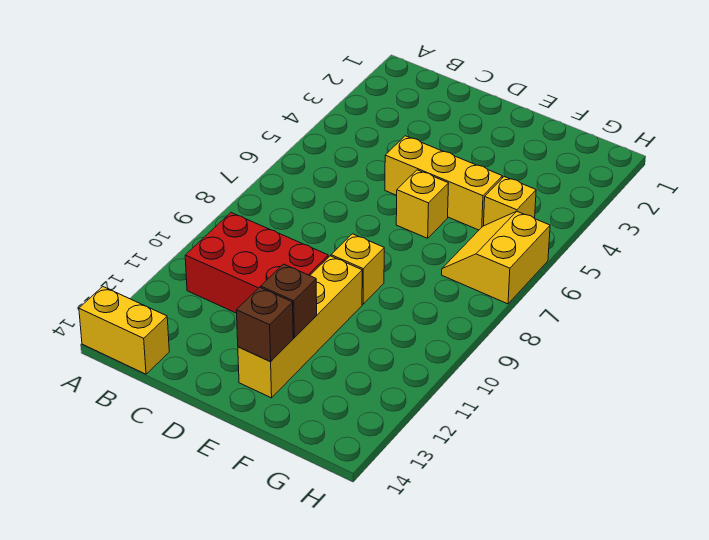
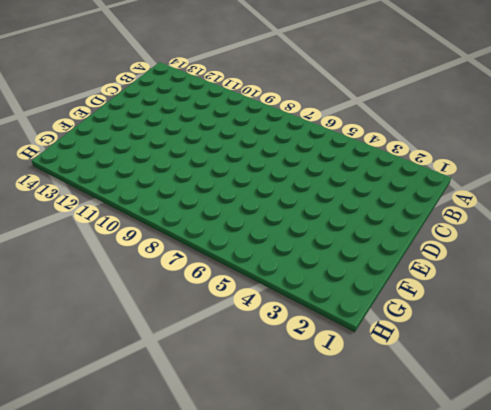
none -> yellow brick A14:B14 level 1
none -> red brick B10:D11 level 1

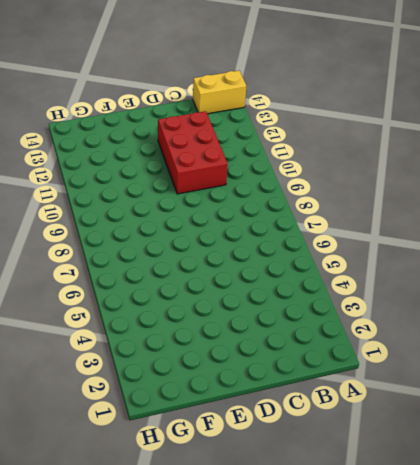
red brick C10:D12 level 1 -> red brick B10:D11 level 1
none -> yellow brick D5:F5 level 1
none -> yellow brick E6 level 1

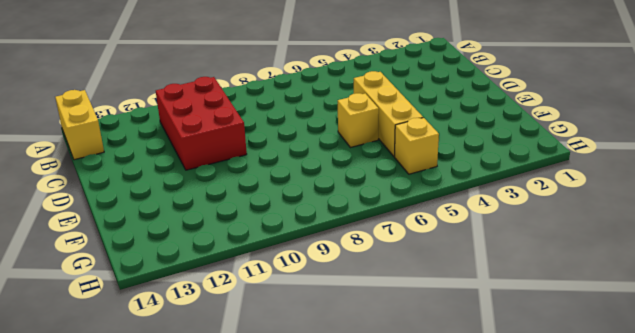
none -> yellow brick E9 level 1
none -> yellow brick E10:E13 level 1

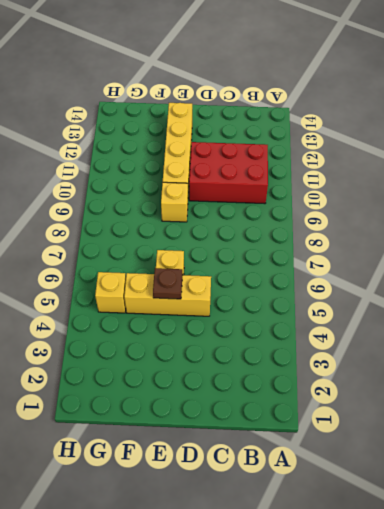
brown plate E5 level 2 -> none
none -> yellow brick A14:B14 level 1
none -> yellow slope G6:H7 level 1 top H

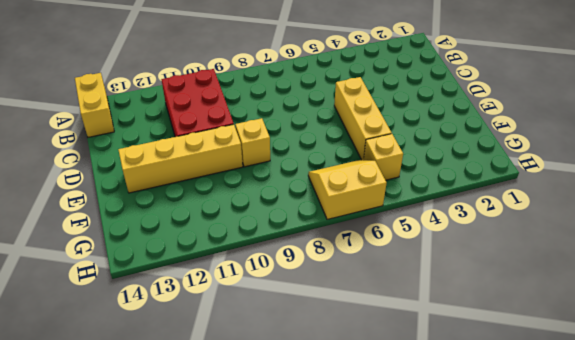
none -> yellow brick E6 level 1
none -> brown brick E12 level 2

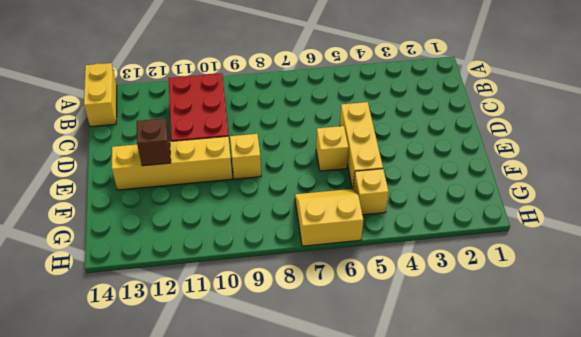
none -> brown brick E13 level 2

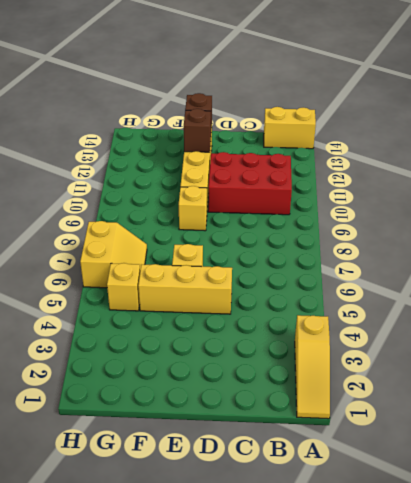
yellow slope A1:A3 level 1 top 3 -> none

